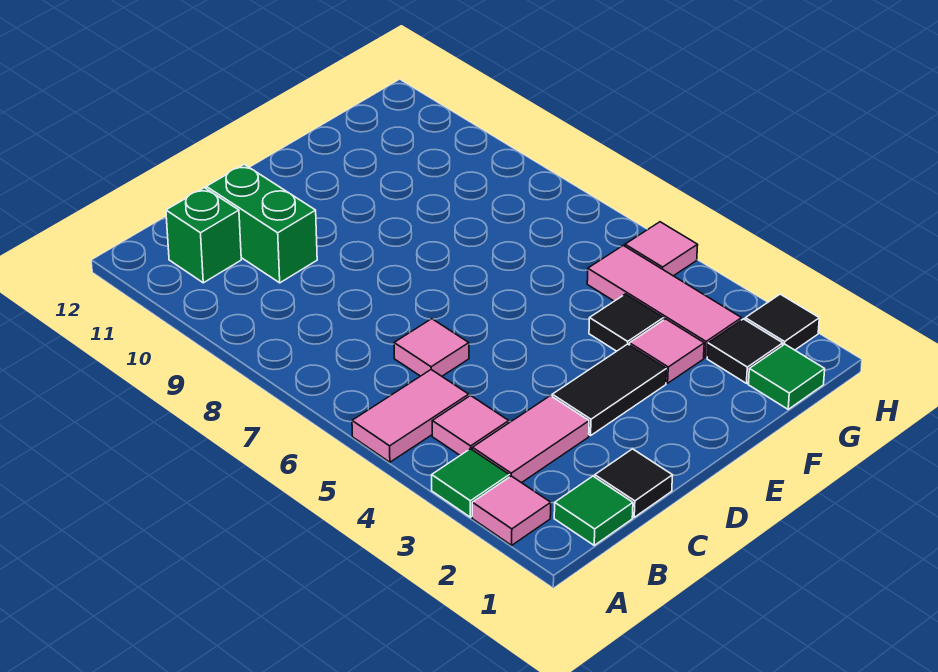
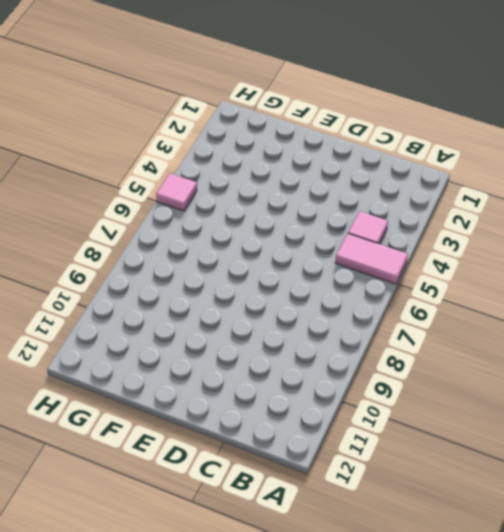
none -> pink tile A2 level 1
none -> green tile A3 level 1
none -> green tile B1 level 1

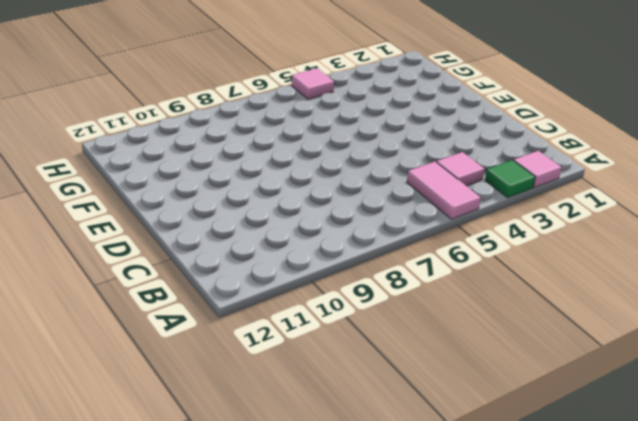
none -> green tile B1 level 1
none -> pink tile B3:C3 level 1
none -> green brick B11 level 1

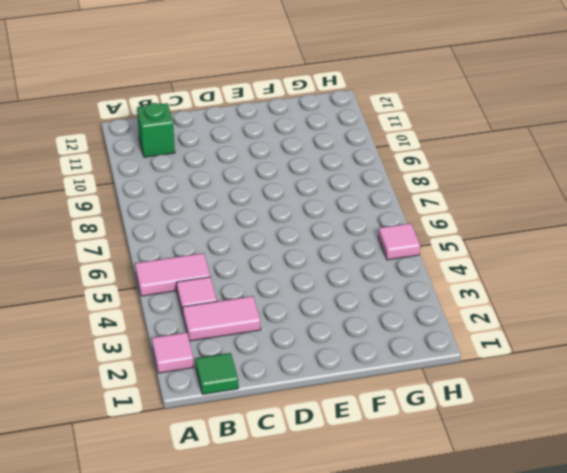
none -> green tile A3 level 1
none -> black tile C1 level 1
none -> pink tile C6 level 1

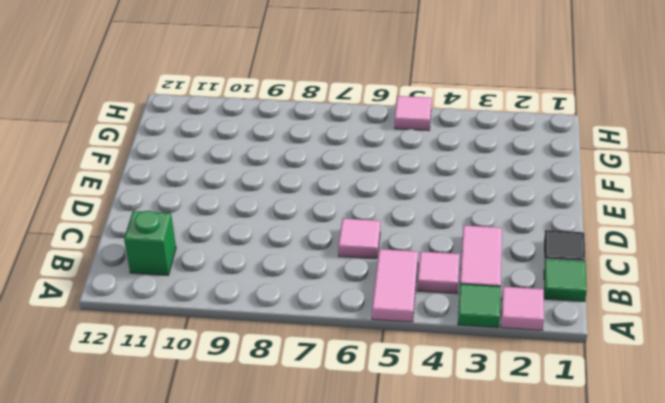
none -> green brick C10:C11 level 1
none -> black tile D3:E3 level 1
none -> pink tile F3 level 1

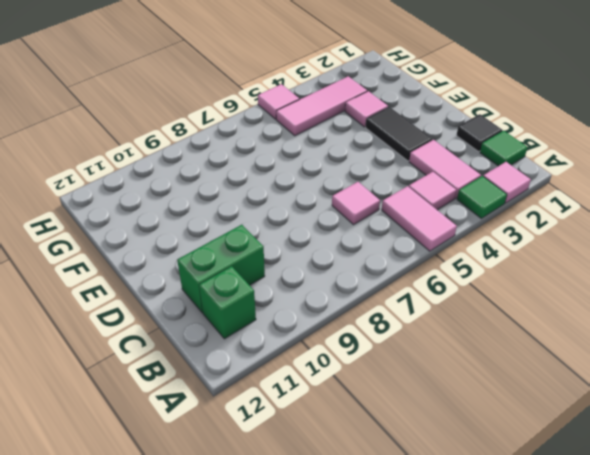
none -> black tile F4 level 1
none -> green tile G1 level 1
none -> black tile G2 level 1

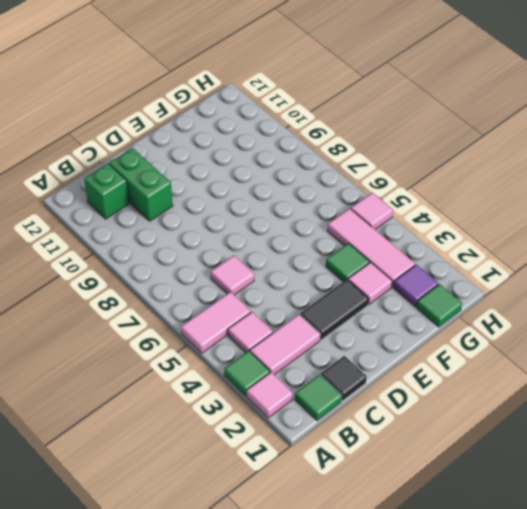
green tile F4 level 1 -> black tile F4 level 1
purple tile G2 level 1 -> black tile G2 level 1
none -> black tile H2 level 1

